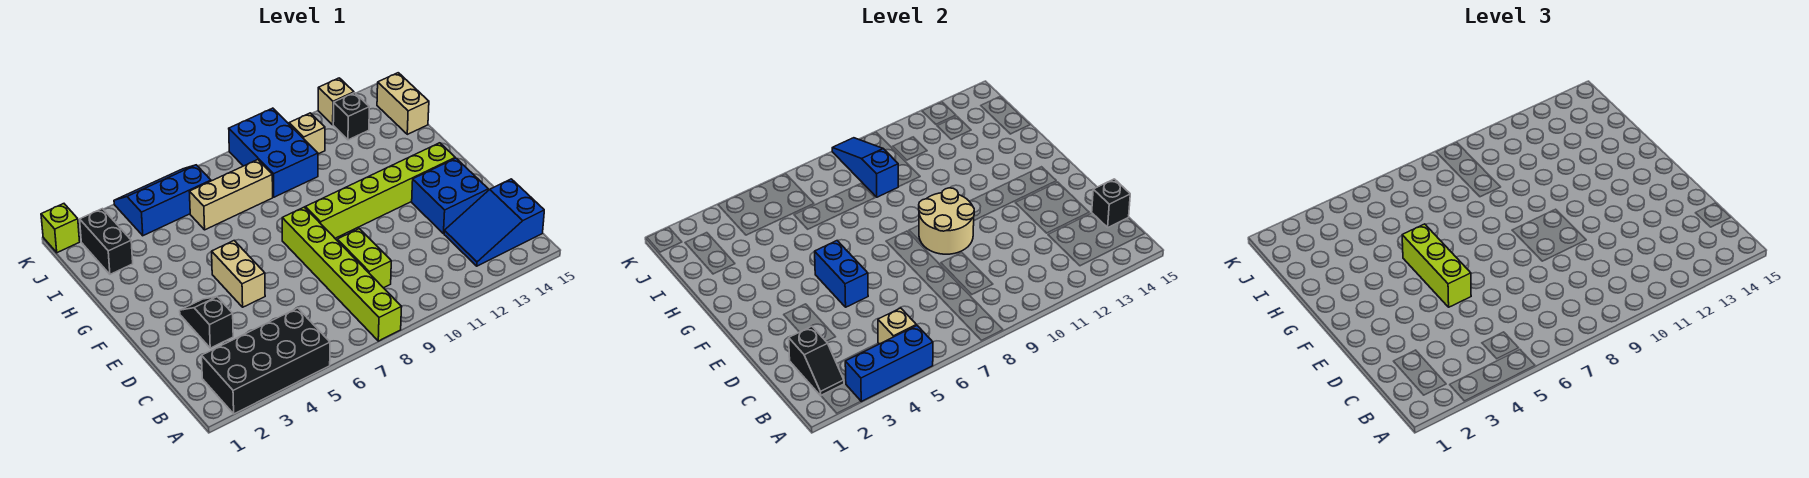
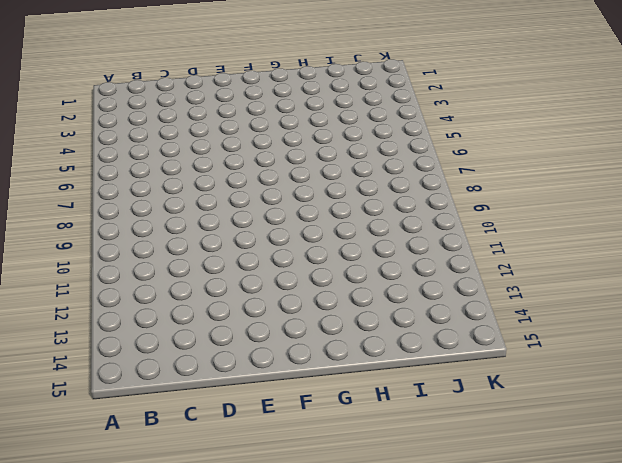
none -> black brick A2:B5 level 1
none -> lime brick A8:F8 level 1
none -> blue slope B13:C15 level 1 top 15

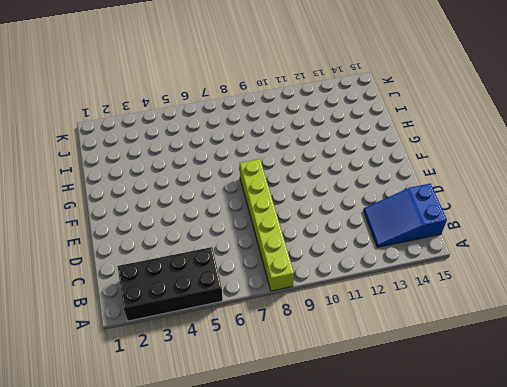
none -> lime brick C9:D9 level 1
none -> black slope D3:E3 level 1 top D
none -> blue brick D13:E14 level 1

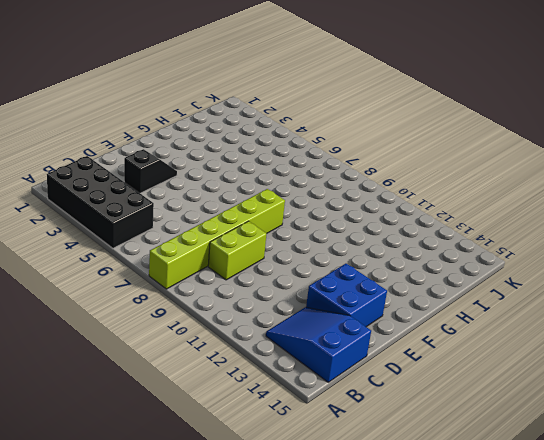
none -> tan brick E5:F5 level 1
none -> lime brick F9:F14 level 1
none -> black brick I2:J2 level 1

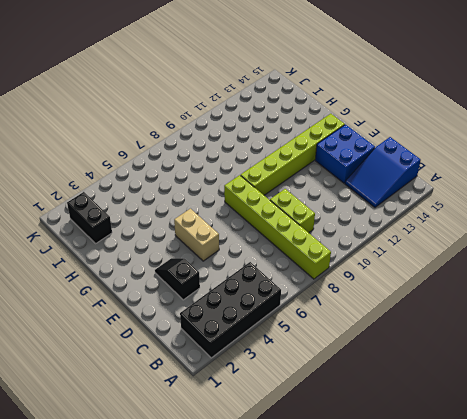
none -> tan brick I6:I8 level 1
none -> blue brick I9:K10 level 1
none -> tan brick I15:J15 level 1

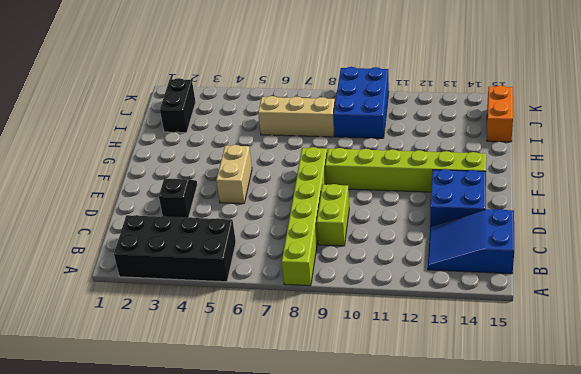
orange brick I15:J15 level 1 -> tan brick I15:J15 level 1
none -> blue slope J4:K6 level 1 top J
none -> tan brick J11 level 1
none -> black brick J13 level 1

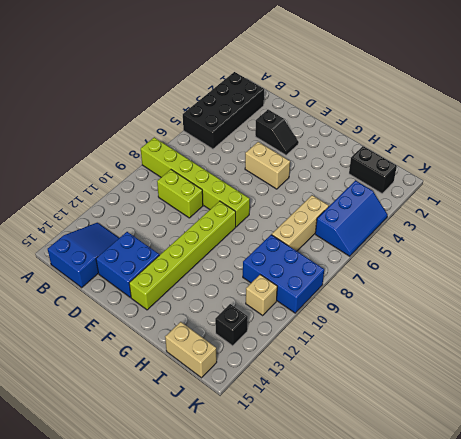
none -> lime brick K1 level 1
none -> tan brick K13 level 1
none -> blue brick A3:A5 level 2

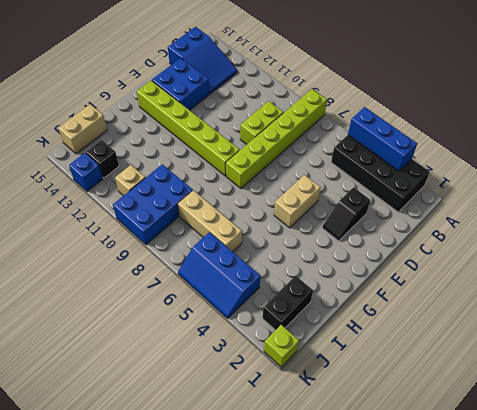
blue brick K13 level 1 -> tan brick K13 level 1
none -> black slope B2:C2 level 2 top C
none -> tan brick B5 level 2
none -> black brick C15 level 2

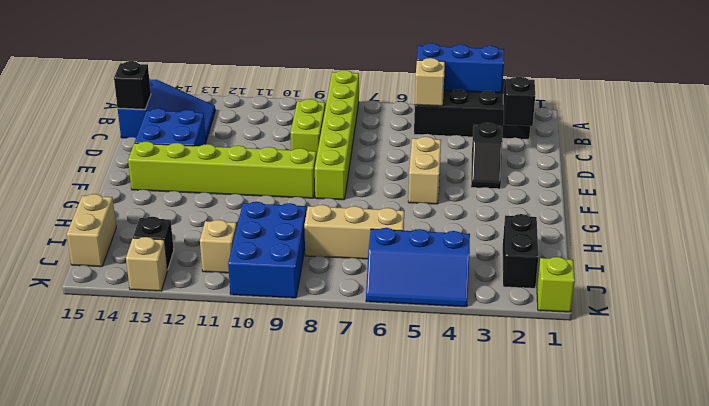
none -> blue brick E5:F5 level 2
none -> tan round brick E9:F10 level 2
none -> blue slope I9:K9 level 2 top I

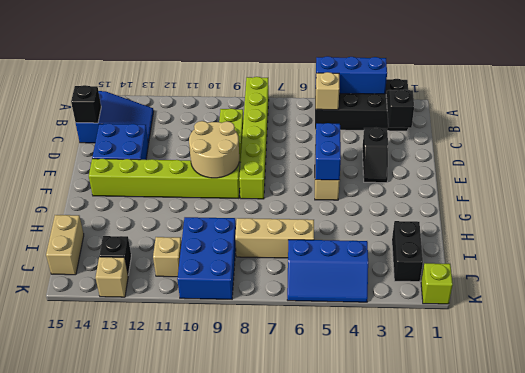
none -> blue slope I9:K9 level 2 top I
none -> lime brick E5:G5 level 3

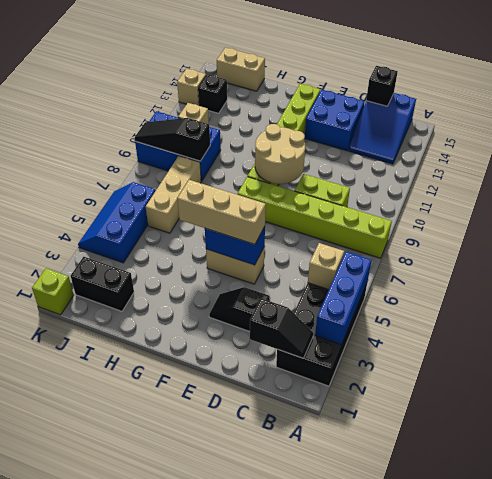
tan brick E5:G5 level 3 -> lime brick E5:G5 level 3
black slope I9:K9 level 2 top I -> blue slope I9:K9 level 2 top I

